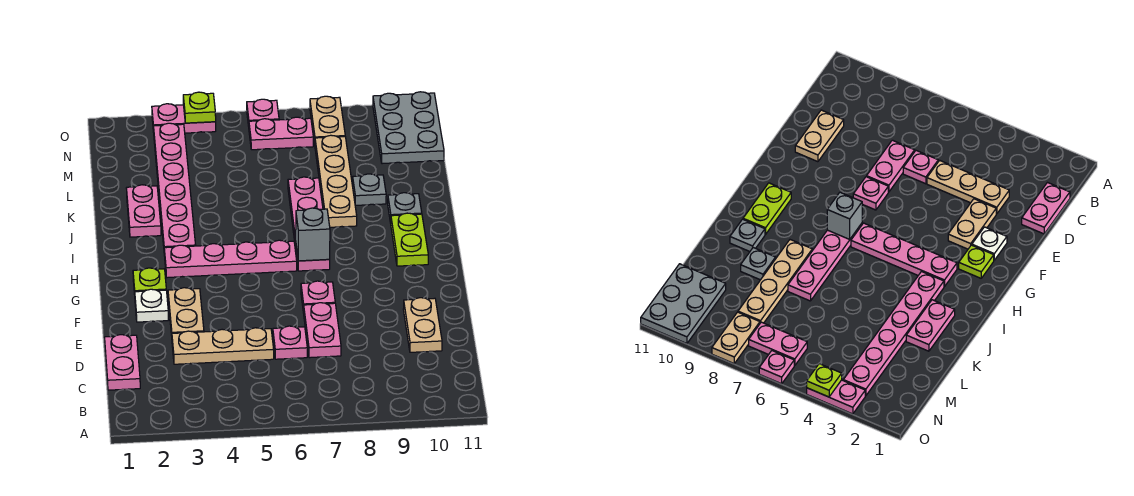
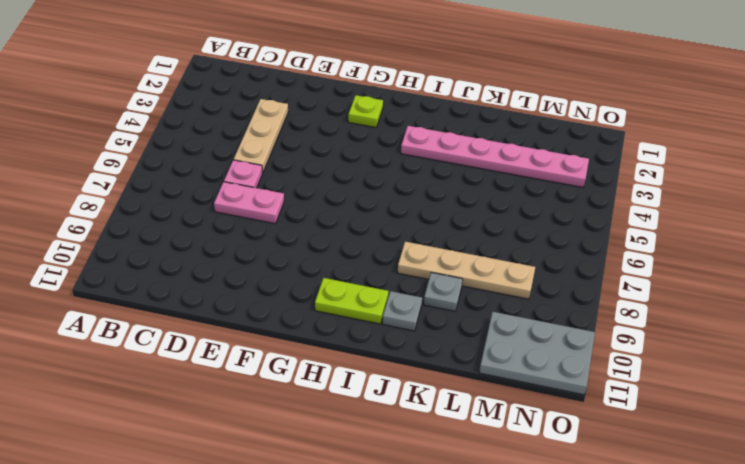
none -> pink plate C1:D1 level 1
none -> tan plate D10:E10 level 1
none -> tan plate E3:F3 level 1

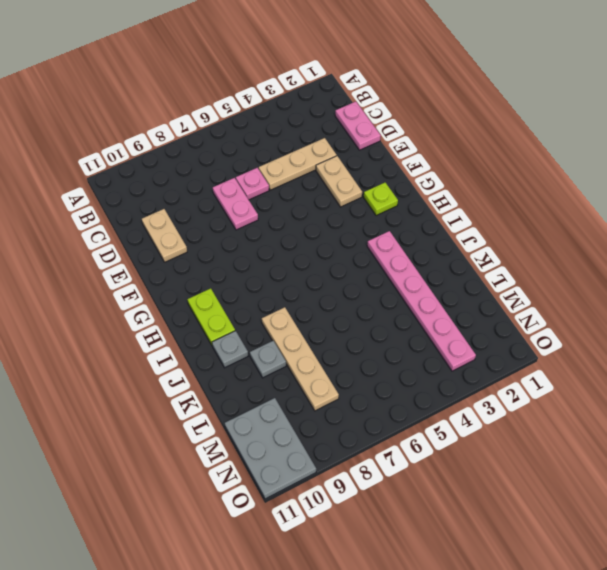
none -> white plate F2 level 1
none -> pink plate F7 level 1
none -> pink plate H3:H6 level 1

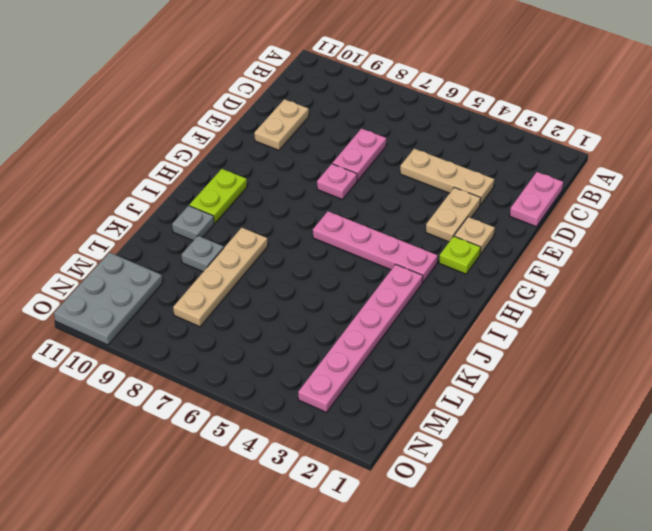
tan plate F2 level 1 -> white plate F2 level 1
none -> pink plate D6 level 1
none -> pink plate H7:K7 level 1
none -> pink plate J2:K2 level 1

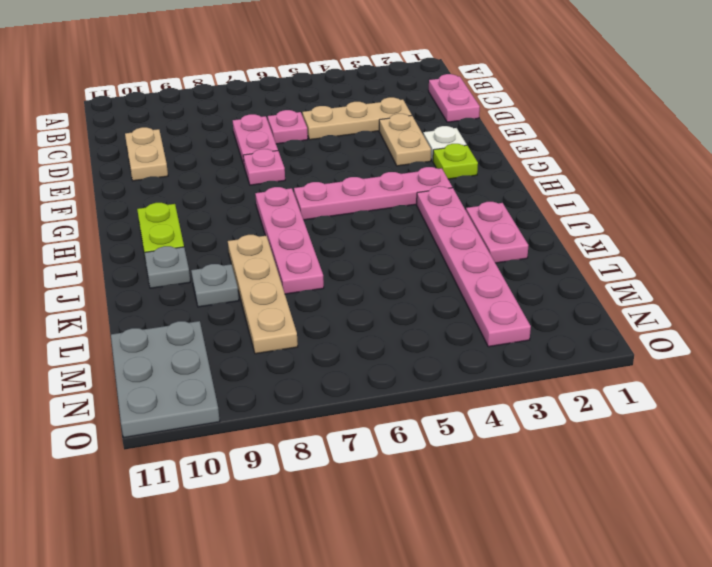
none -> pink plate N6:N7 level 1
none -> tan plate N8:O8 level 1
none -> pink plate O3:O4 level 1

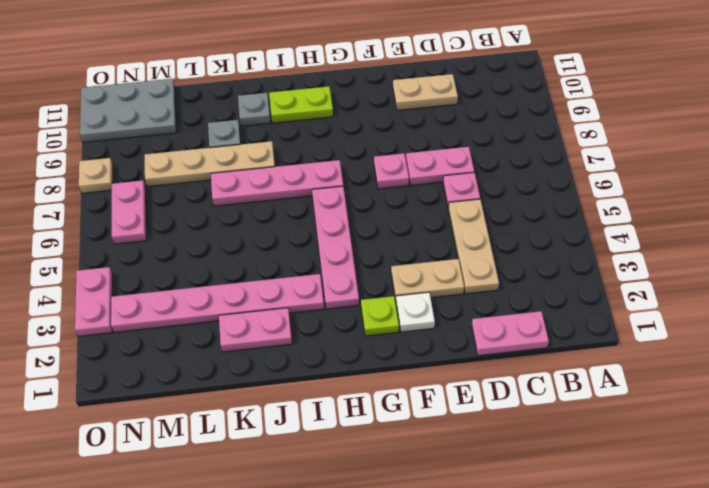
tan plate O8 level 1 -> tan plate N8:O8 level 1
none -> pink plate O6 level 1
none -> grey brick H7 level 2
none -> lime plate O4 level 2

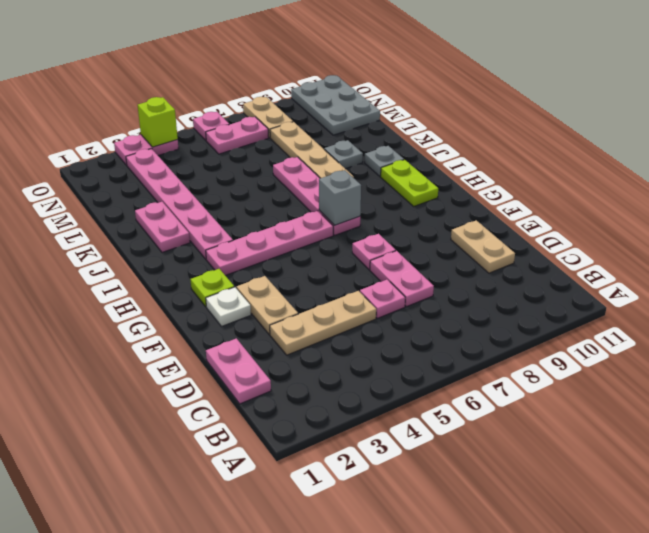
lime brick O4 level 2 -> lime plate O4 level 2

